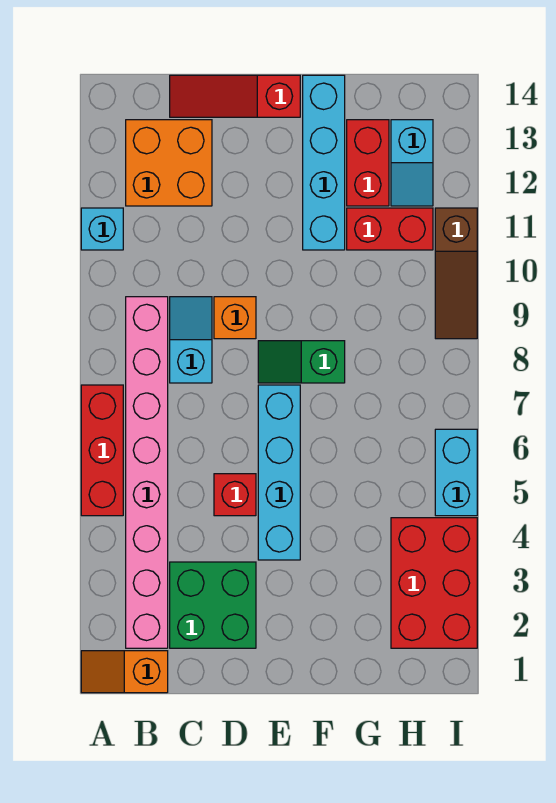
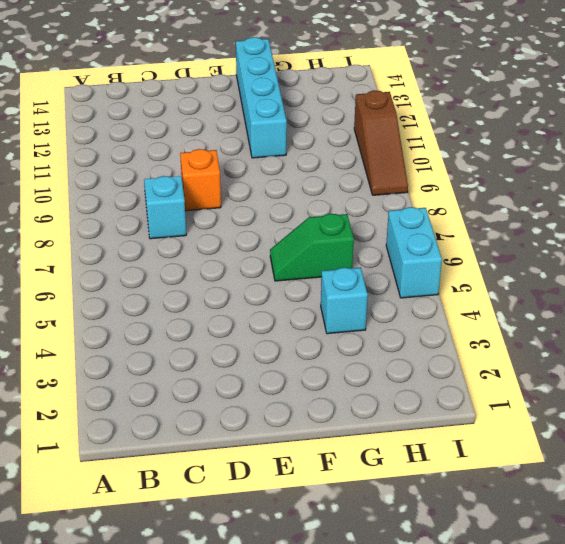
green slope F6:G6 level 1 top G -> green slope E8:F8 level 1 top F
cyan brick G4 level 1 -> cyan brick A11 level 1
none -> orange slope A1:B1 level 1 top B
none -> red brick A5:A7 level 1
none -> pink brick B2:B9 level 1

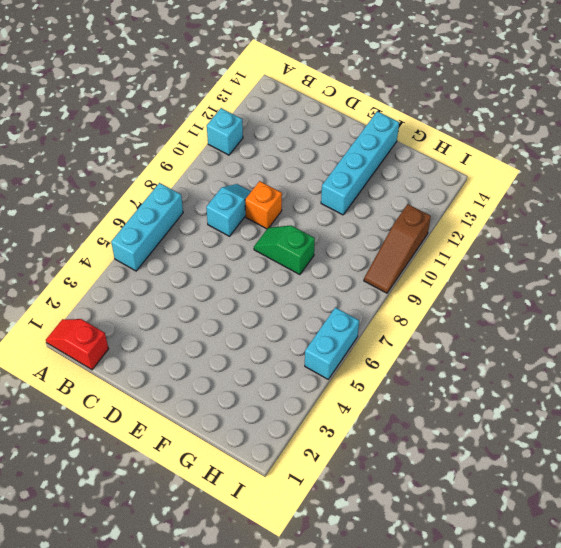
red slope A1:B1 level 1 top B -> orange slope A1:B1 level 1 top B
cyan brick A5:A7 level 1 -> red brick A5:A7 level 1
none -> pink brick B2:B9 level 1
none -> orange brick B12:C13 level 1
none -> green brick C2:D3 level 1

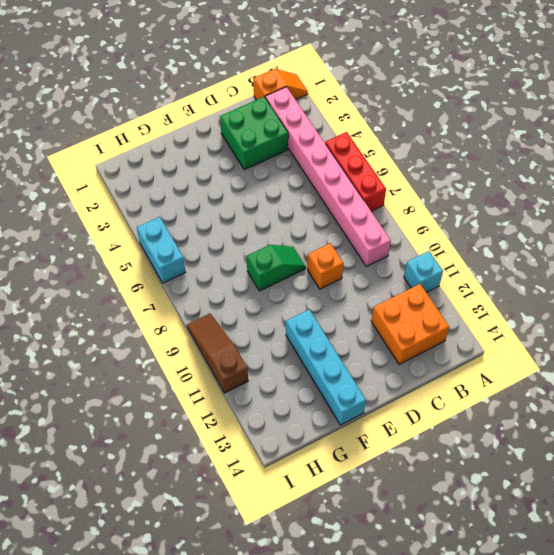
none -> cyan slope C8:C9 level 1 top 8
none -> red slope C14:E14 level 1 top E
none -> red brick D5 level 1

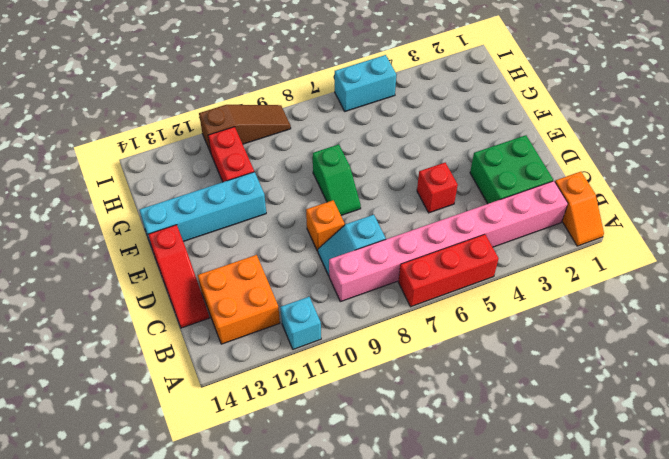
none -> cyan brick E4:E7 level 1
none -> red brick G12:G13 level 1
none -> red brick H2:I4 level 1

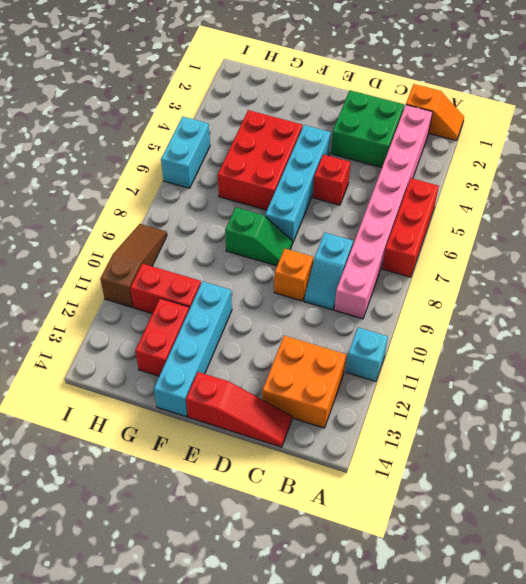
red brick F4:G6 level 1 -> red brick H2:I4 level 1
none -> cyan slope H12:H13 level 1 top 13

